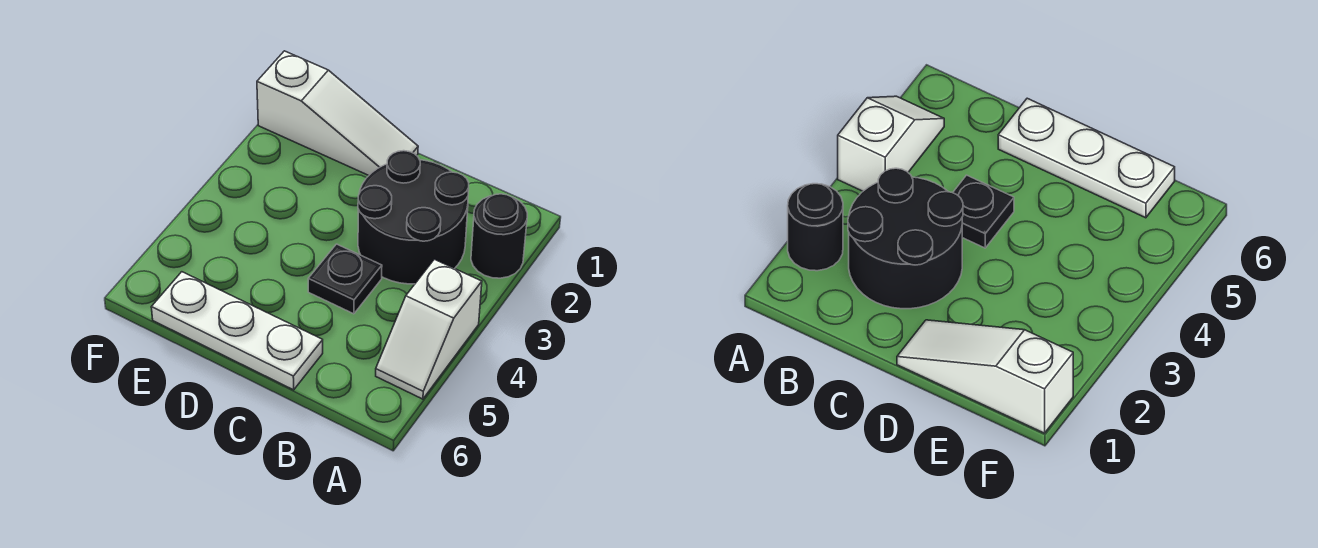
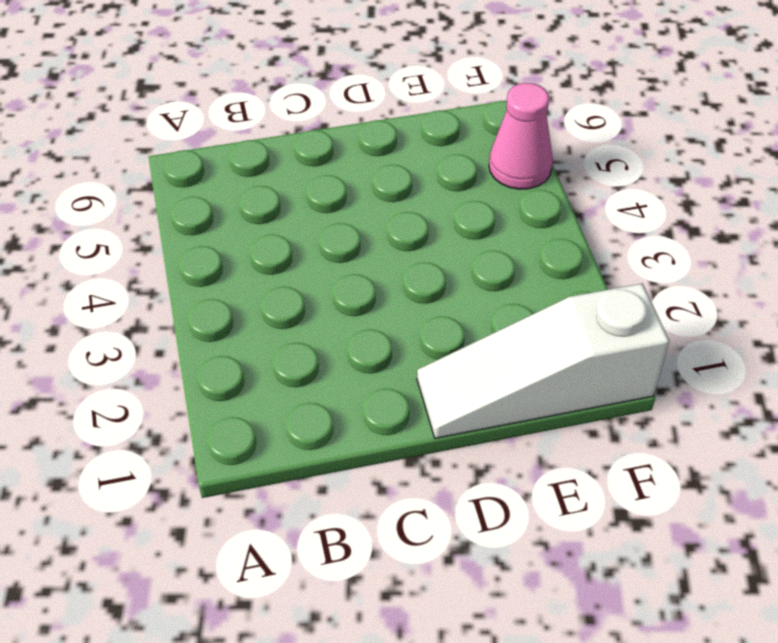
pink cone F5 level 1 -> none
none -> black round brick A2 level 1
none -> white slope A4:A5 level 1 top 4

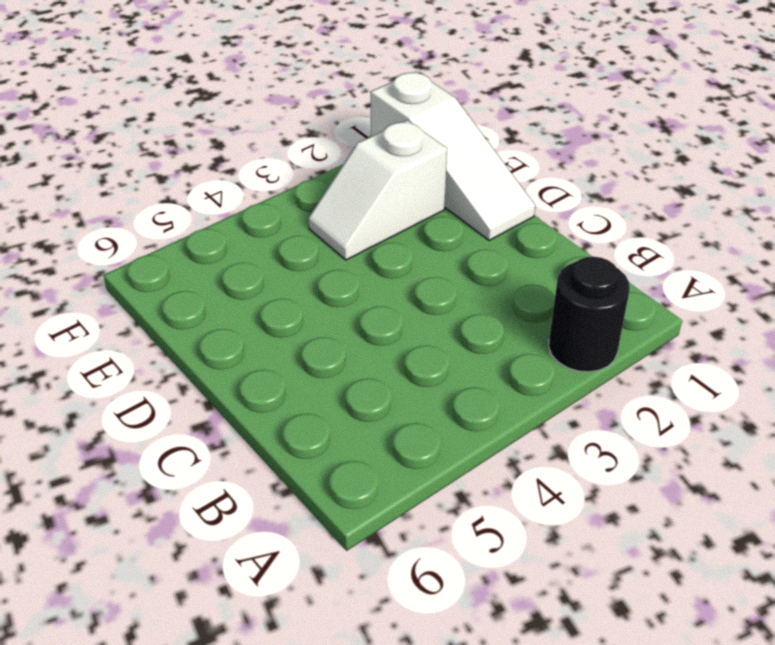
white slope E2:E3 level 1 top 2 -> white slope A4:A5 level 1 top 4
none -> black round brick B2:C3 level 1
none -> black plate C4 level 1

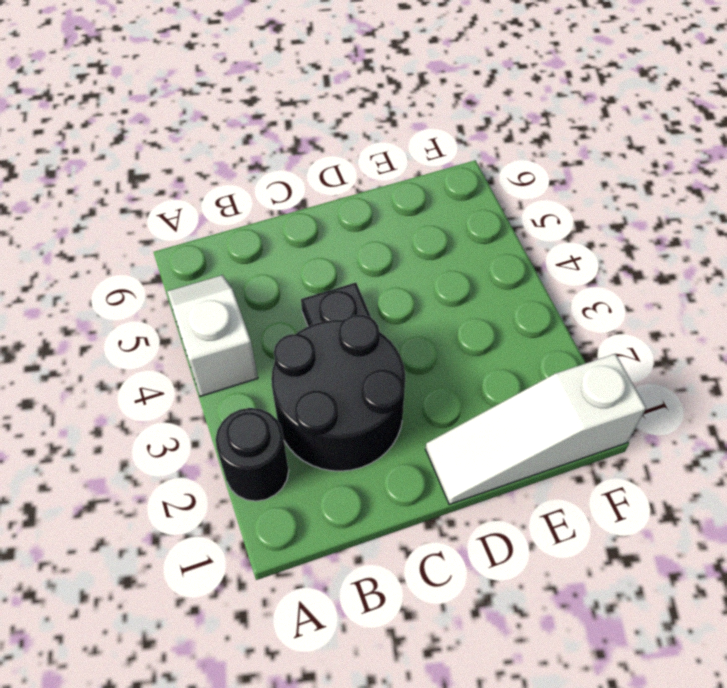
none -> white plate C6:E6 level 1

